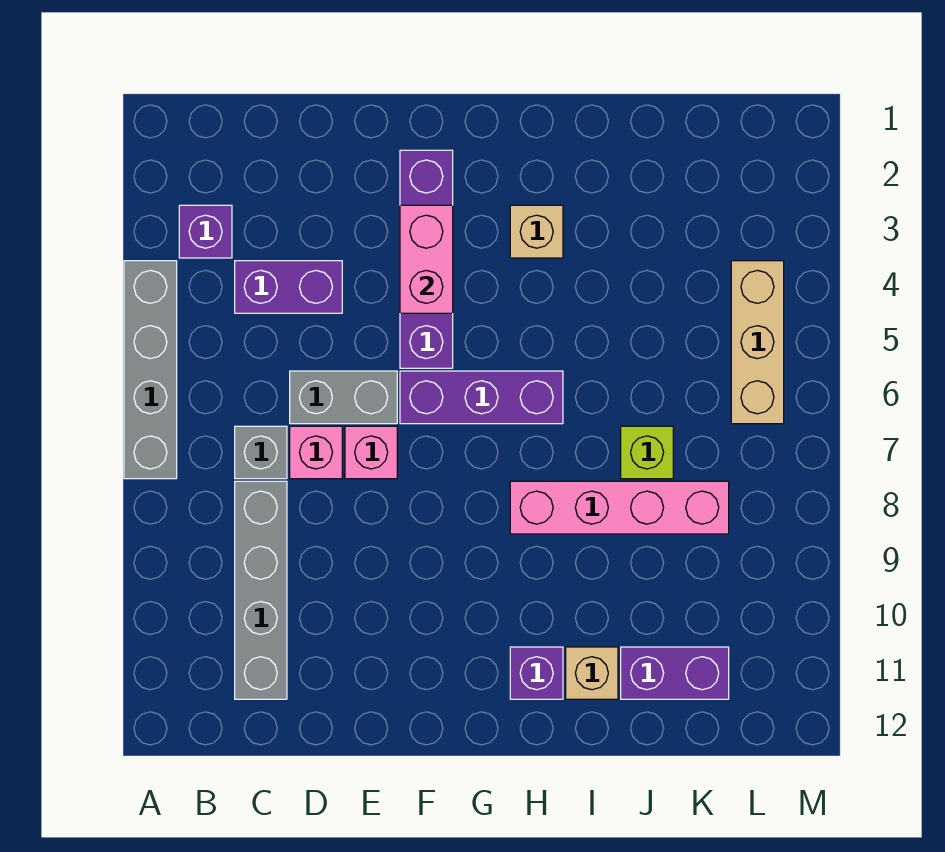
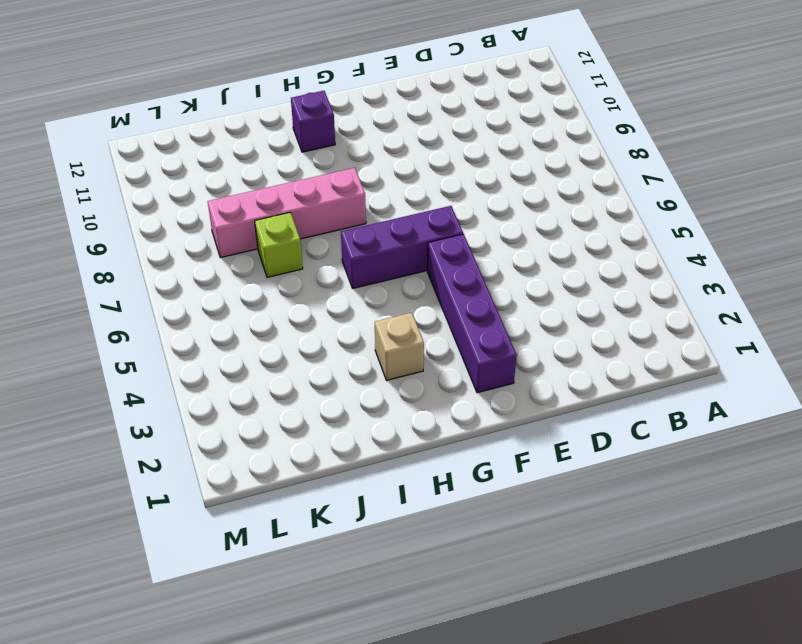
none -> grey brick A4:A7 level 1
none -> purple brick B3 level 1
none -> purple brick C4:D4 level 1

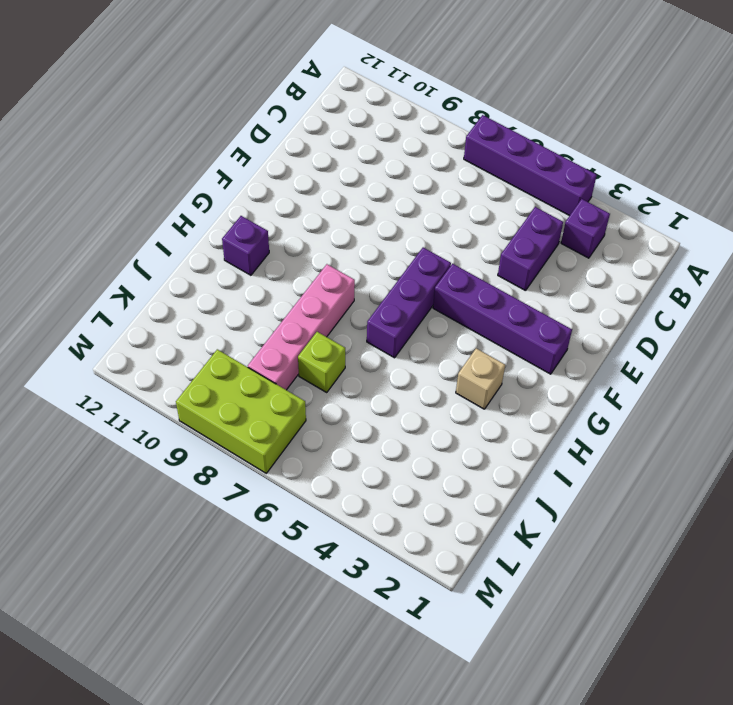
purple brick A4:A7 level 1 -> grey brick A4:A7 level 1
lime brick L7:M9 level 1 -> none
none -> grey brick C7 level 1
none -> grey brick C8:C11 level 1
none -> grey brick D6:E6 level 1

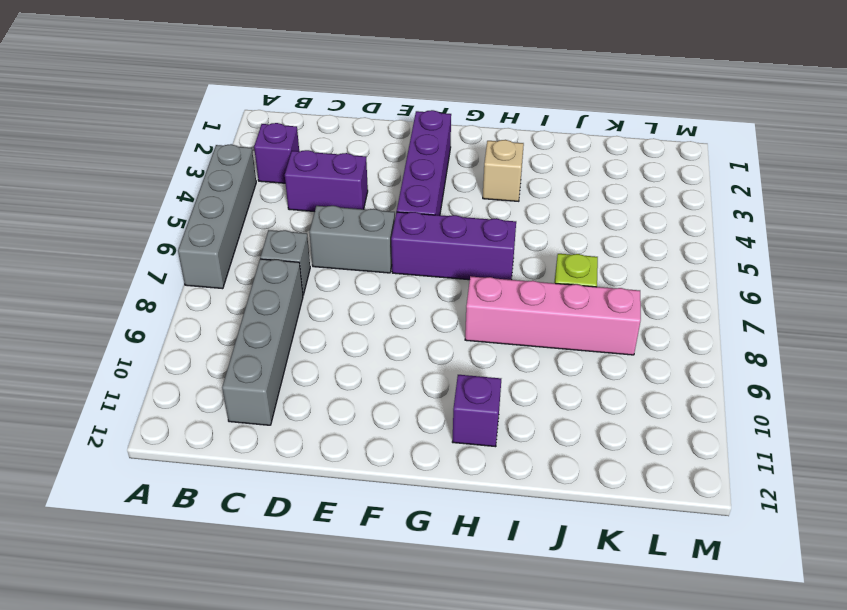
none -> pink brick D7 level 1
none -> pink brick E7 level 1
none -> tan brick I11 level 1

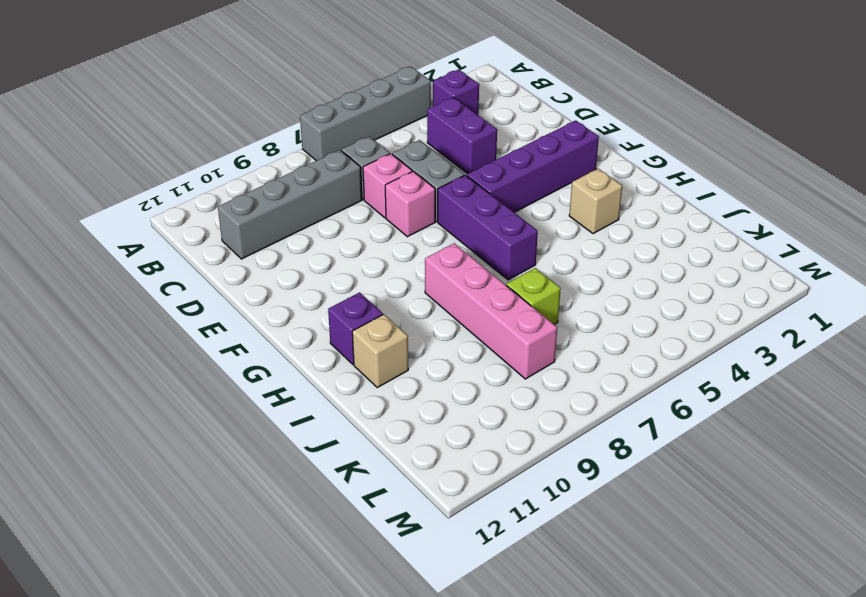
none -> purple brick J11:K11 level 1
none -> tan brick L4:L6 level 1
none -> pink brick F3:F4 level 2

